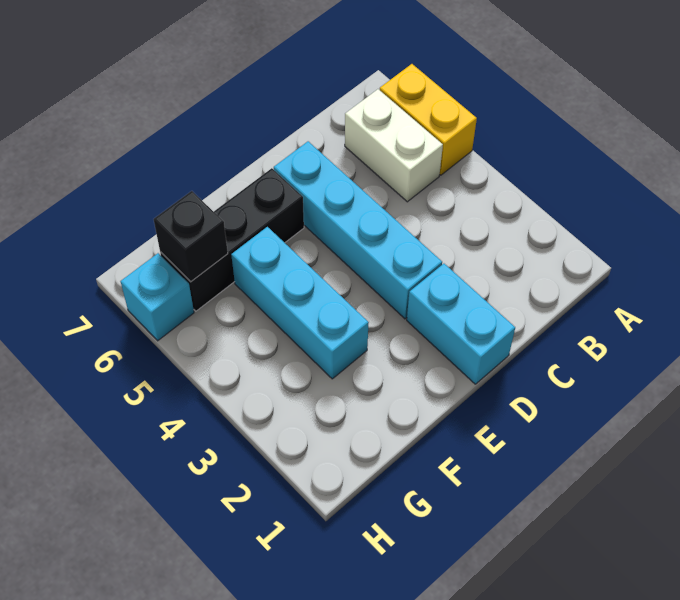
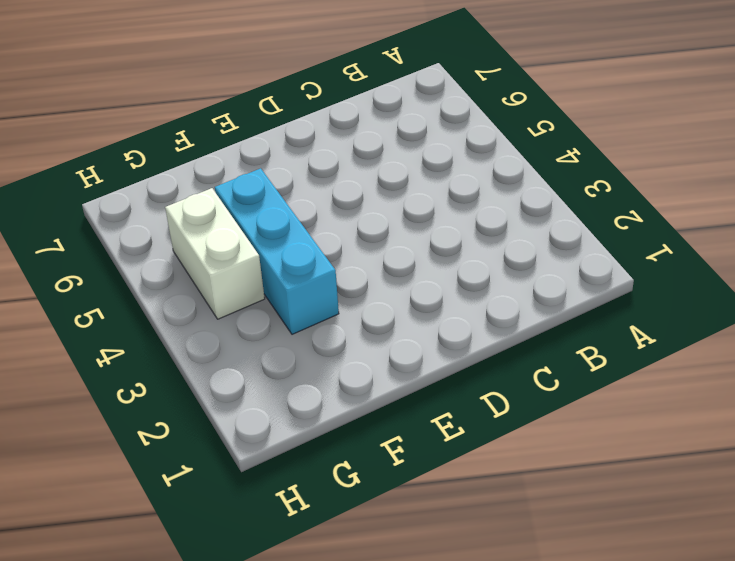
white brick G4:G5 level 1 -> white brick B5:B6 level 1
none -> yellow brick A5:A6 level 1
none -> cyan brick D1:D2 level 1

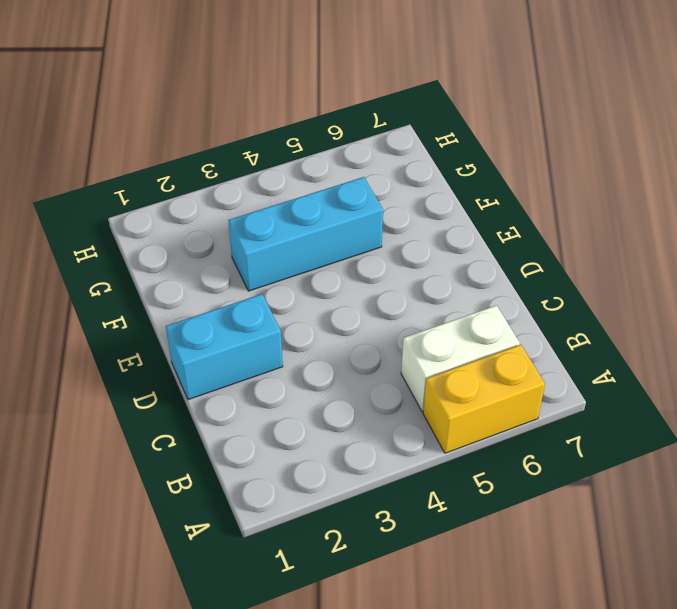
none -> cyan brick D3:D6 level 1
none -> black brick E6:G6 level 1

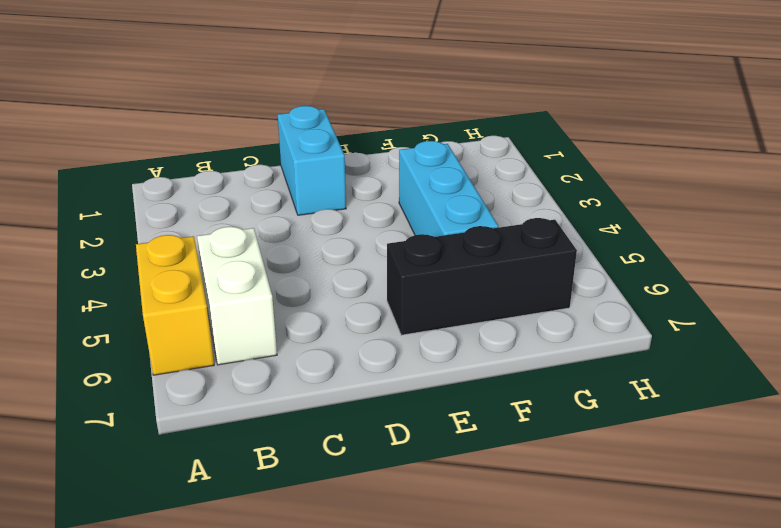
none -> cyan brick D3:D6 level 1
none -> cyan brick H6 level 1

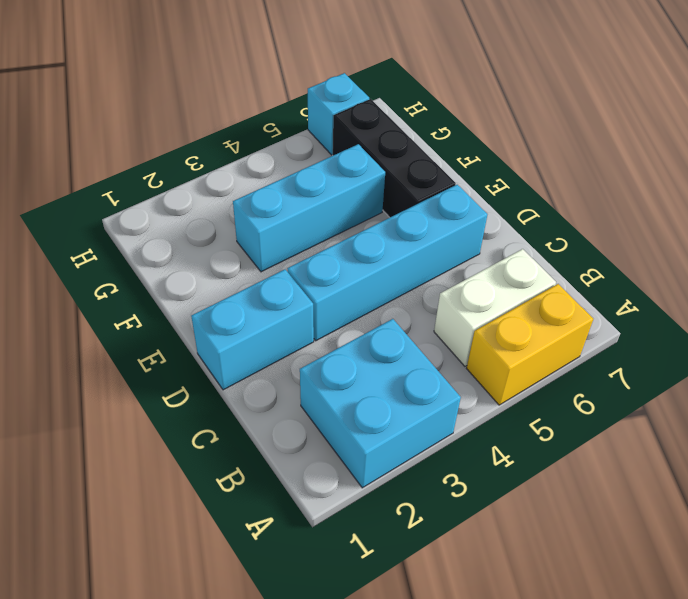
cyan brick A2:B3 level 1 -> none
none -> black brick G6 level 2

